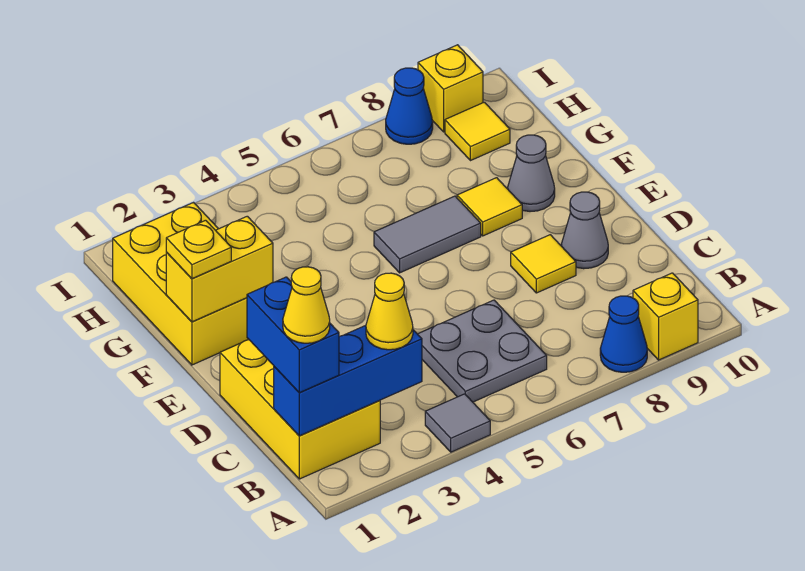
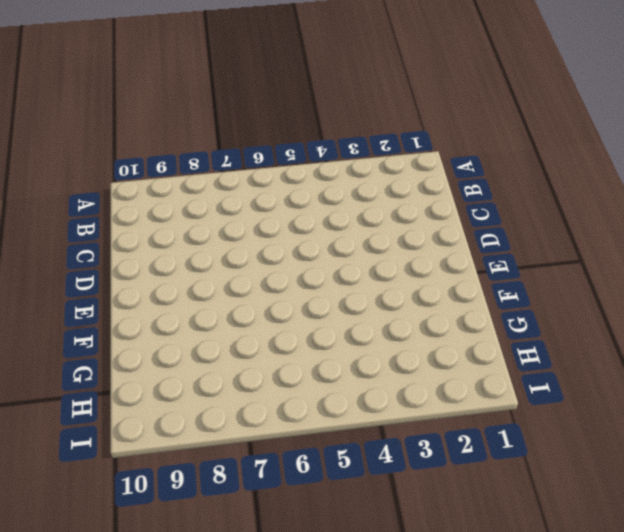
none -> grey tile A4 level 1
none -> blue cone A8 level 1
none -> yellow brick A9 level 1

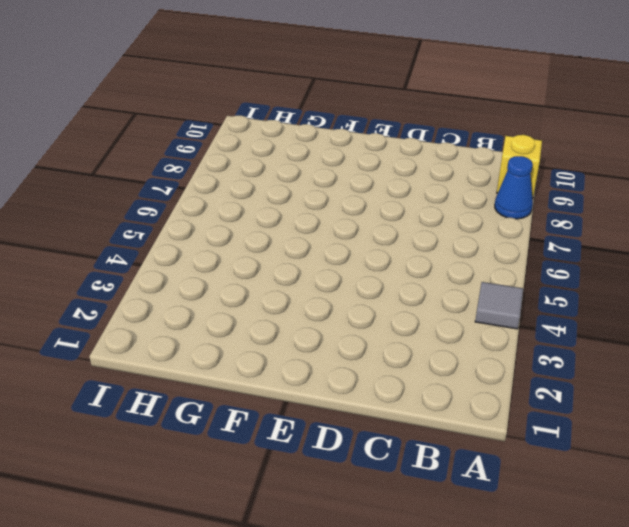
none -> yellow brick B1:D2 level 1
none -> grey plate B5:C6 level 1
none -> yellow tile D8 level 1

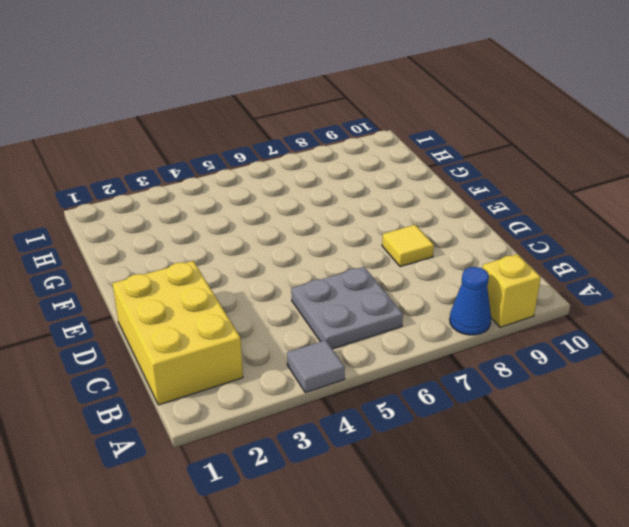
none -> grey cone D9 level 1
none -> yellow brick F1:H2 level 1
none -> grey tile F6:F7 level 1

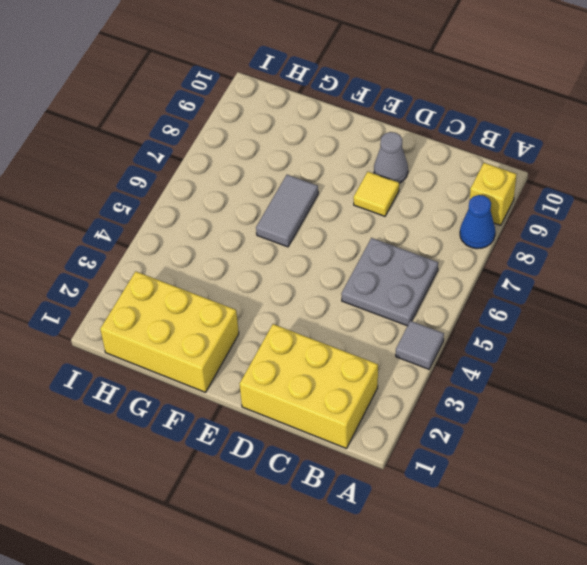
none -> yellow tile F8 level 1
none -> grey cone F9 level 1
none -> yellow tile H9 level 1

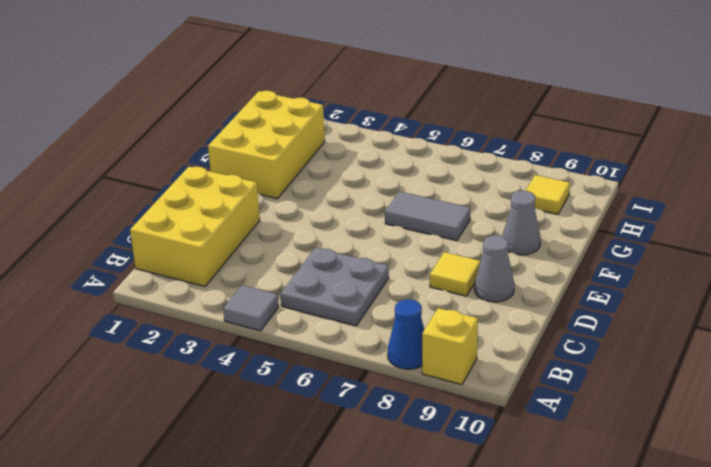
none -> yellow tile F8 level 1
none -> blue cone I8 level 1
none -> yellow brick I9 level 1

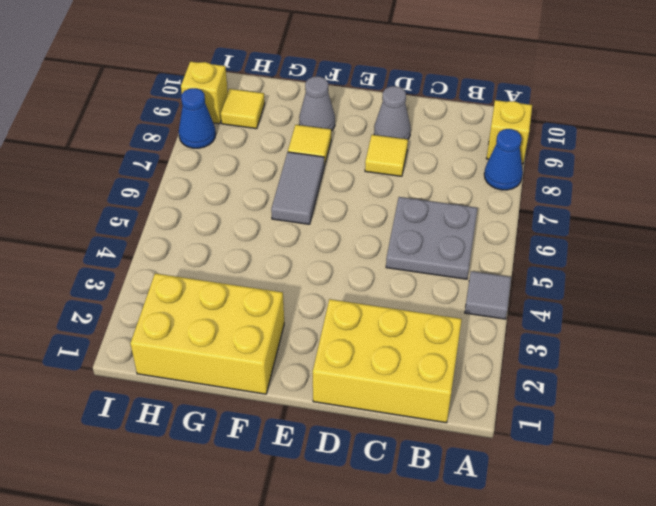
none -> blue brick B1:B3 level 2
none -> yellow brick F1:F2 level 2
none -> blue brick B1:C1 level 3

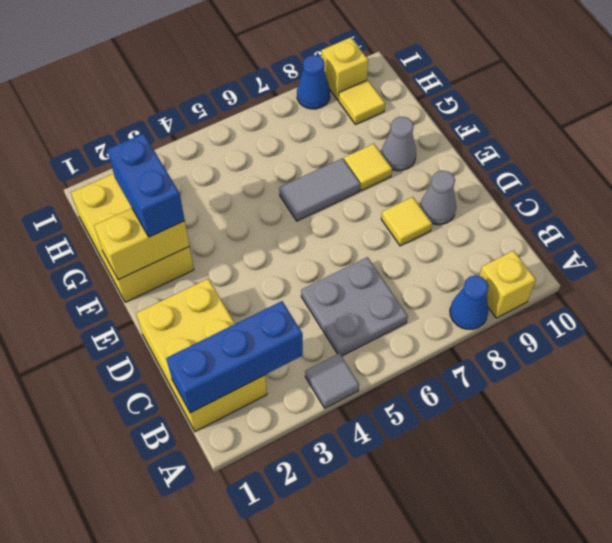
blue brick F2:G2 level 3 -> blue brick B1:C1 level 3
none -> yellow cone B3 level 3
none -> yellow plate F1 level 3
none -> yellow cone B1 level 4

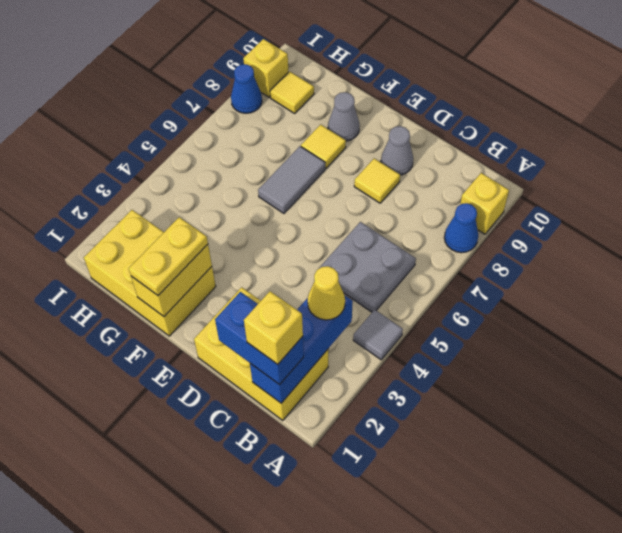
yellow brick B1 level 4 -> yellow cone B1 level 4
yellow plate F1:F2 level 3 -> yellow plate F1 level 3

